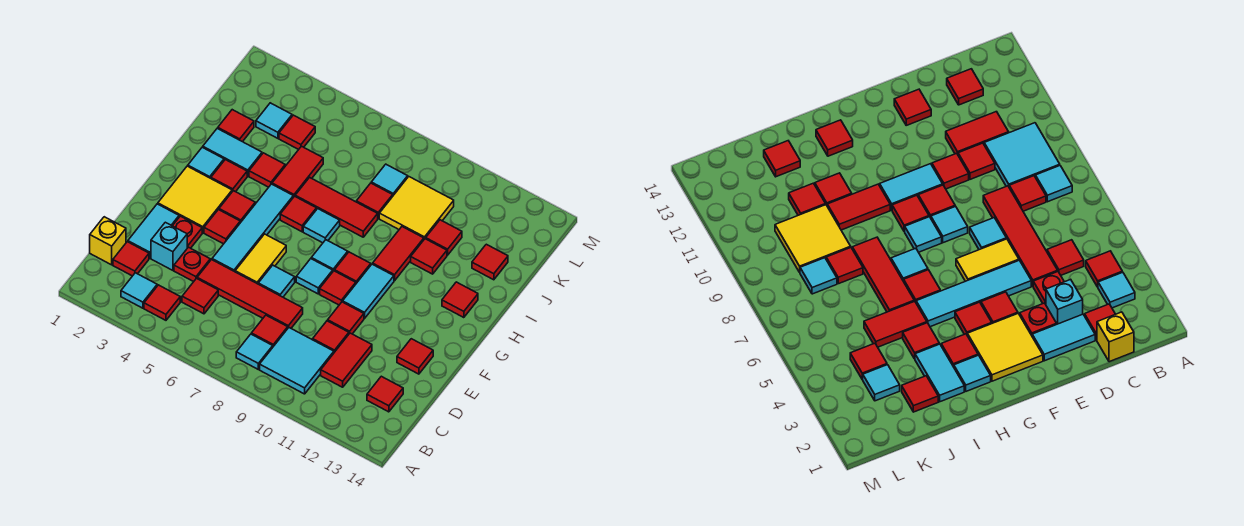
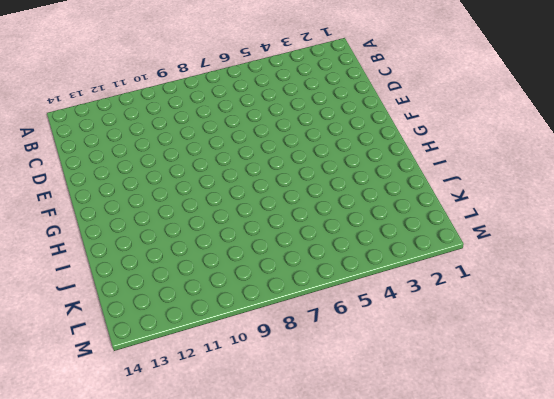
none -> cyan tile B3 level 1
none -> red tile B4 level 1
none -> cyan tile B8 level 1
none -> cyan tile B9:C10 level 1

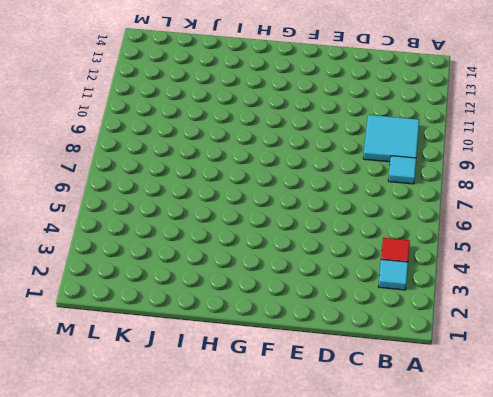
none -> yellow brick C1 level 1
none -> red tile C2 level 1
none -> red tile C5 level 1
none -> red tile C8 level 1

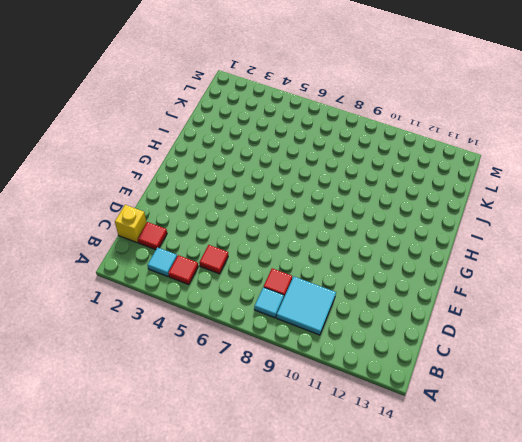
none -> red tile C11:D11 level 1
none -> red tile C13 level 1
none -> cyan tile D2:E2 level 1
none -> cyan brick D3 level 1

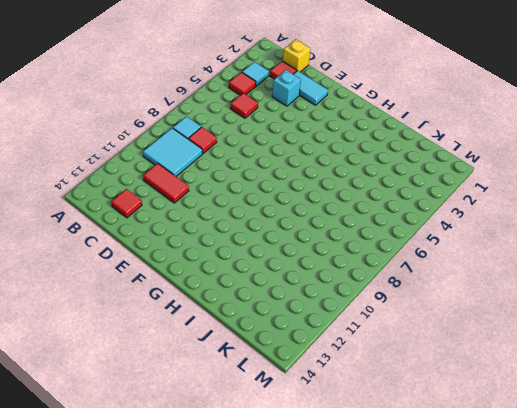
none -> red plate D4 level 1
none -> red tile D5:D8 level 1
none -> red tile D10 level 1
none -> red plate E3 level 1

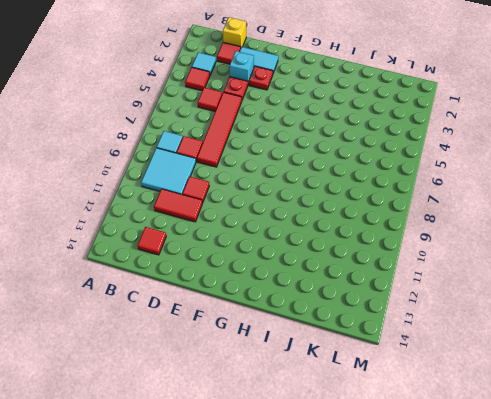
none -> cyan tile E5:H5 level 1
none -> yellow tile E6:F6 level 1
none -> cyan tile E7 level 1
none -> red tile E10 level 1

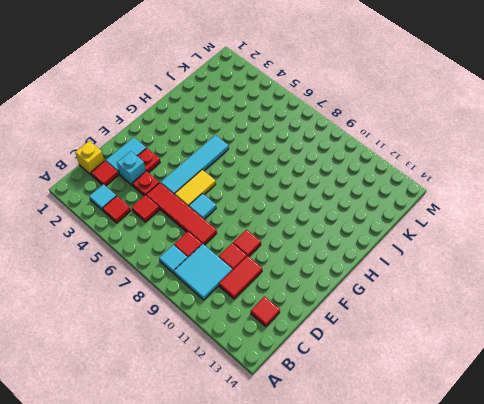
none -> red tile E13 level 1
none -> yellow tile F2:G3 level 1
none -> red tile F4 level 1
none -> cyan tile F8 level 1

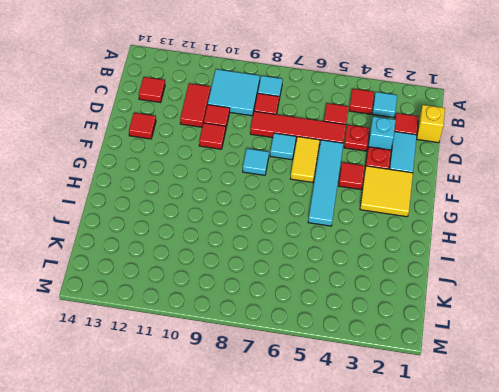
none -> red tile F9 level 1
none -> cyan tile F10:G10 level 1
none -> red tile G4 level 1
none -> cyan tile G8 level 1

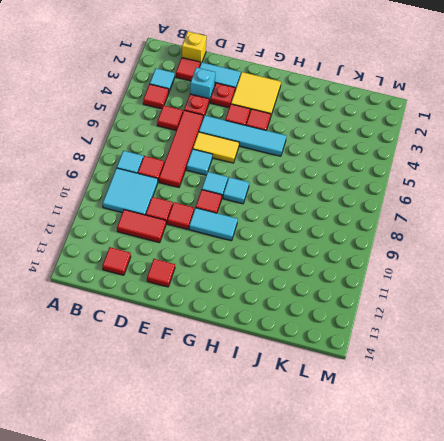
none -> red tile G9 level 1
none -> cyan tile H2 level 1
none -> red tile H3 level 1
none -> red tile H6 level 1

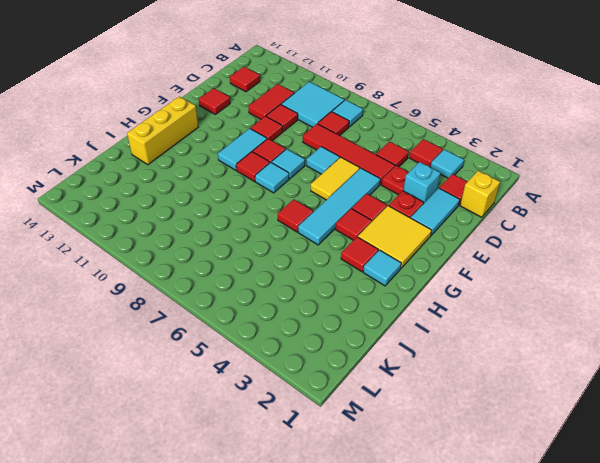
yellow brick G13:I13 level 1 -> red tile H13 level 1
none -> cyan tile H7 level 1
none -> red tile H10:I10 level 1
none -> cyan tile I2:I3 level 1
none -> red tile I4 level 1

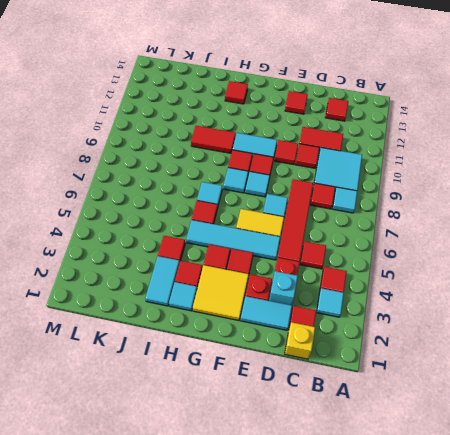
none -> red tile I5:J5 level 1
none -> red tile I6:I8 level 1
none -> red tile I11 level 1
none -> red tile J2 level 1

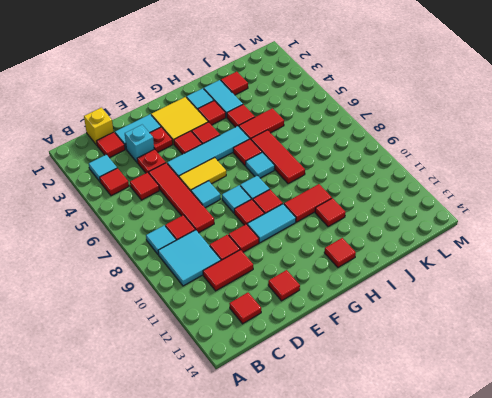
none -> red tile J8 level 1
none -> yellow tile J9:K10 level 1
none -> red tile J11 level 1
none -> red tile J13 level 1

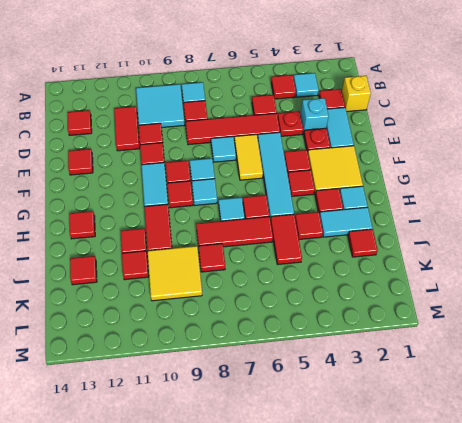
none -> cyan tile K3 level 1
none -> red tile K4 level 1
none -> cyan tile K8 level 1

